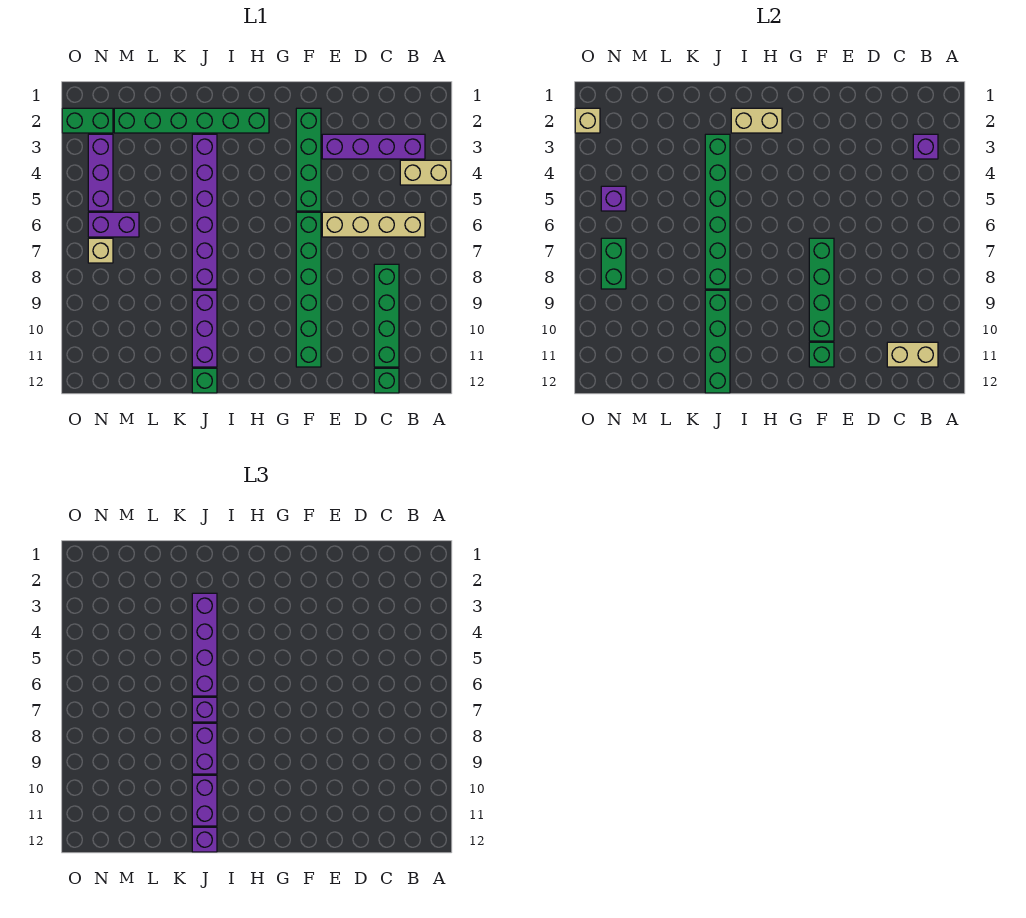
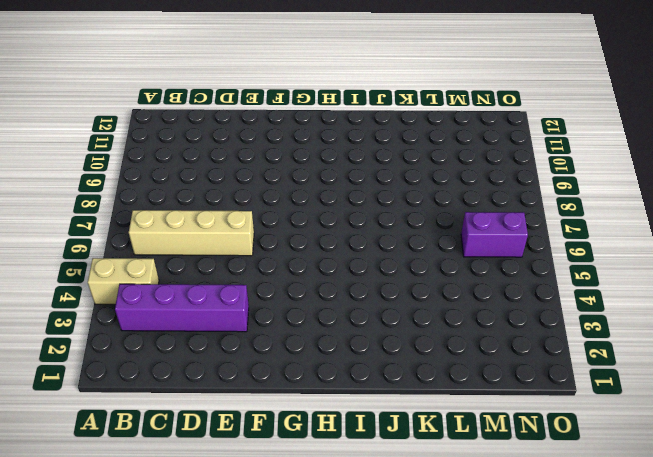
none -> green brick C8:C11 level 1
none -> green brick C12 level 1
none -> green brick F2:F5 level 1
none -> green brick F6:F11 level 1

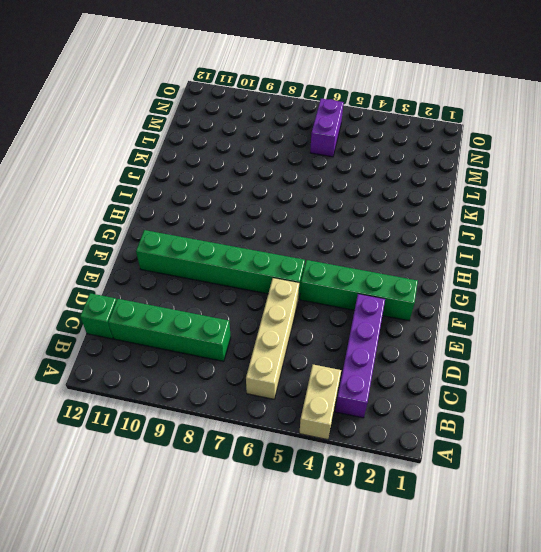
none -> green brick H2:M2 level 1
none -> purple brick J3:J8 level 1
none -> purple brick J9:J11 level 1
none -> green brick J12 level 1

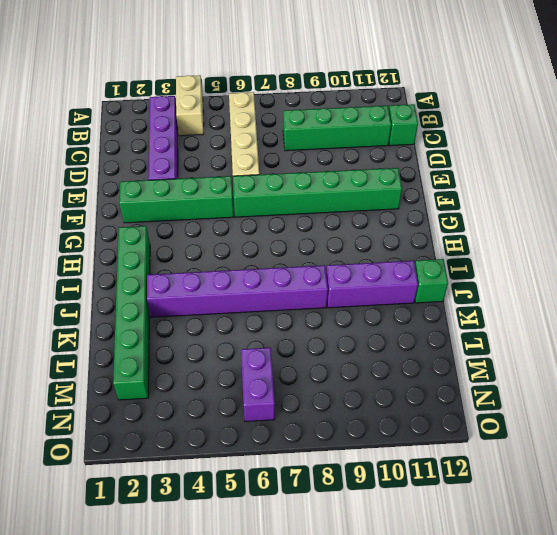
none -> green brick N2:O2 level 1
none -> purple brick N3:N5 level 1
none -> tan brick N7 level 1
none -> purple brick B3 level 2

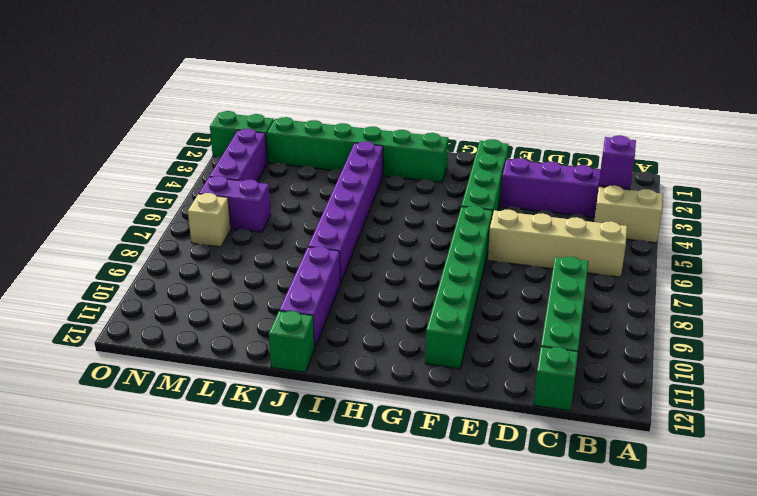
none -> tan brick B11:C11 level 2
none -> green brick F7:F10 level 2
none -> green brick F11 level 2
none -> tan brick H2:I2 level 2

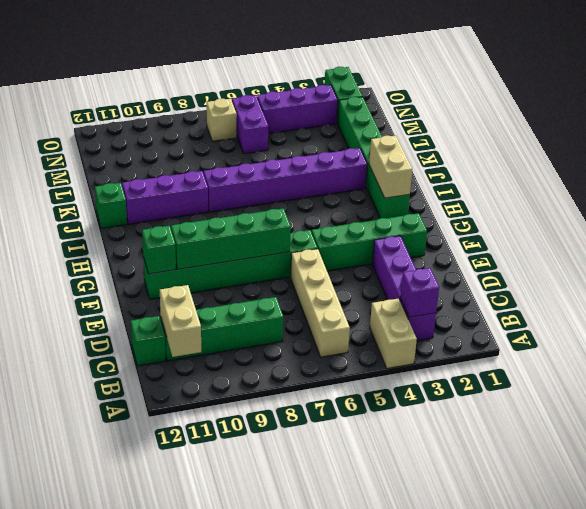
none -> green brick J3:J8 level 2
none -> green brick J9:J12 level 2
none -> purple brick N5 level 2
none -> green brick N7:N8 level 2

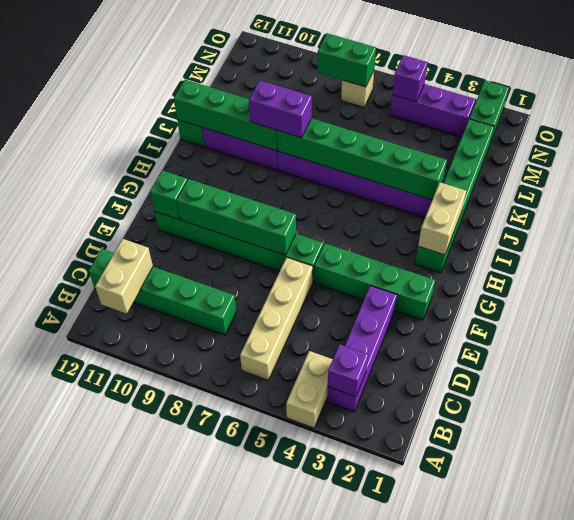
none -> purple brick M6:N6 level 1
none -> tan brick O2 level 2
none -> purple brick J3:J6 level 3
none -> purple brick J7 level 3

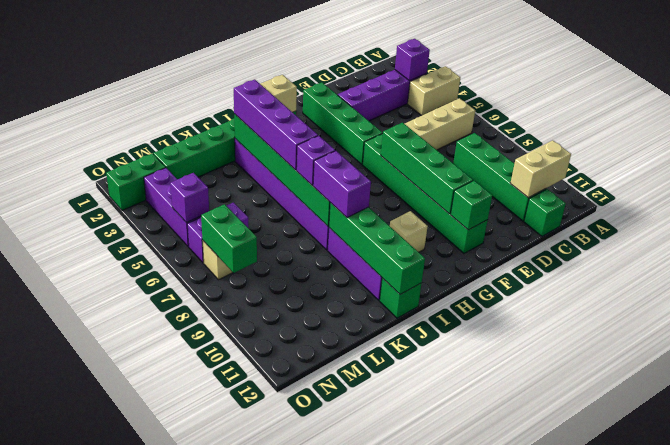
tan brick H10 level 1 -> tan brick O2 level 2
none -> purple brick J10:J11 level 3
none -> purple brick J12 level 3

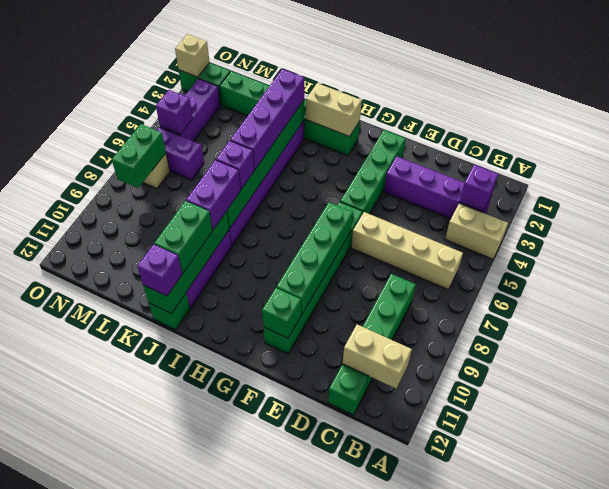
green brick J10:J11 level 3 -> purple brick J10:J11 level 3

